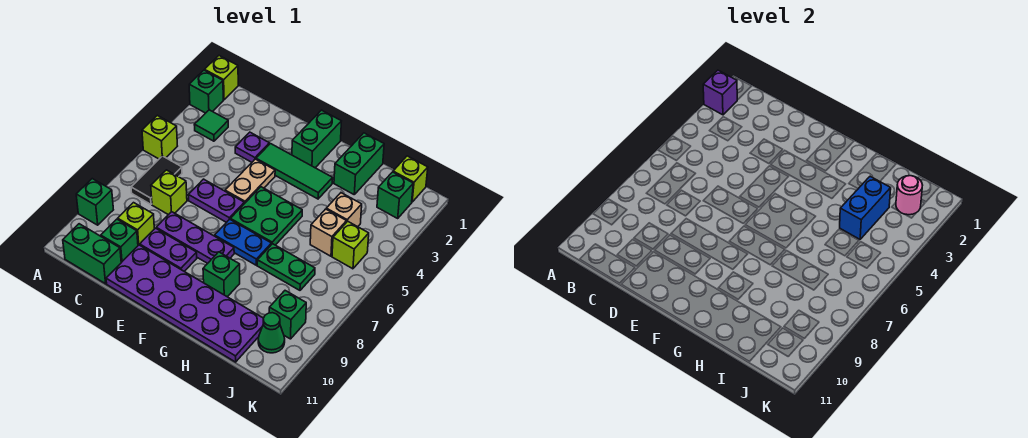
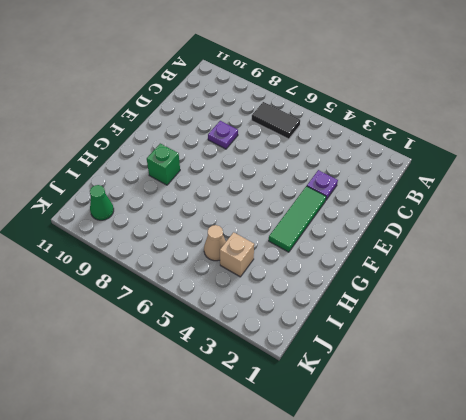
purple plate D8 level 1 -> purple plate D8:F8 level 1
tan cone I5 level 1 -> tan brick I5 level 1
none -> lime brick A1 level 1
none -> green brick A2 level 1
none -> lime brick A5 level 1
none -> green brick A9 level 1

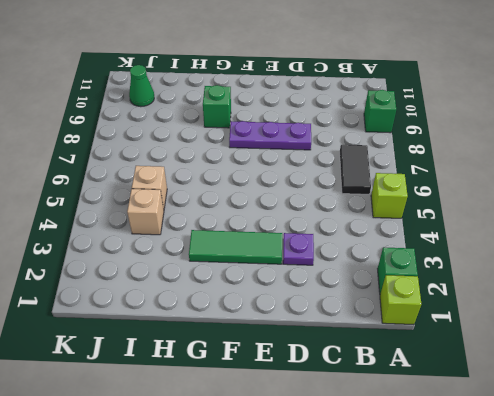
none -> green tile B3 level 1
none -> green brick B11:C11 level 1
none -> lime brick C7 level 1
none -> lime brick C9 level 1

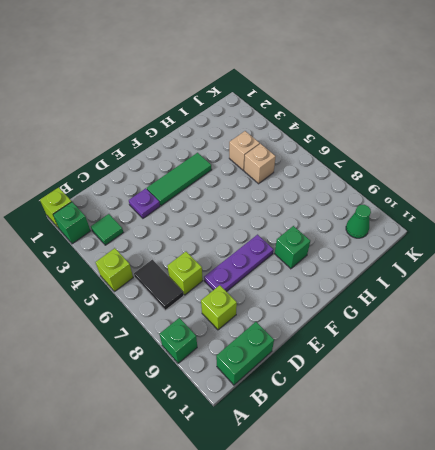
none -> green brick C10 level 1
none -> purple plate D6:E6 level 1
none -> purple plate D9:E9 level 1
none -> purple plate D10:I11 level 1

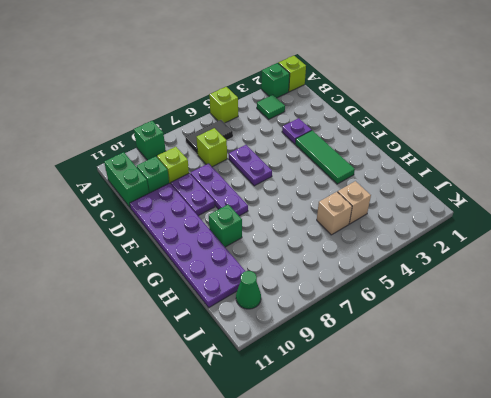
none -> tan plate E4:E5 level 1
none -> green brick F1:F2 level 1
none -> green plate F5:G6 level 1
none -> blue plate F7:G7 level 1

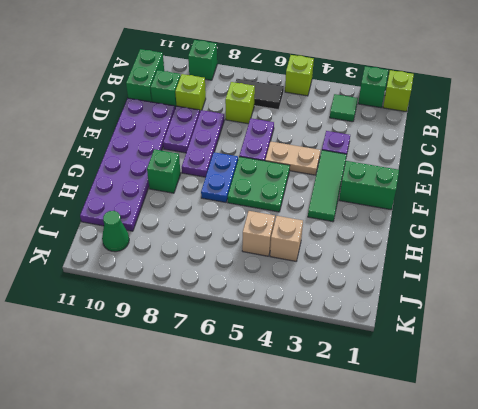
none -> green brick H1:H2 level 1
none -> green plate H7:I7 level 1
none -> lime brick J1 level 1
none -> green brick J2 level 1

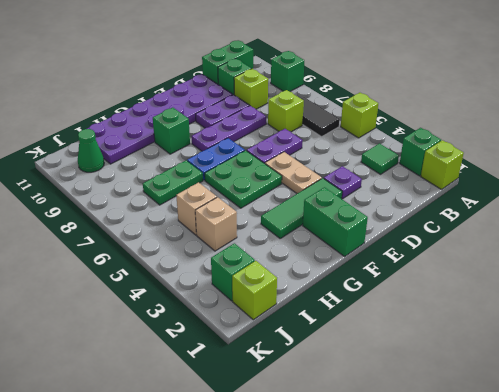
none -> green brick H1:H2 level 1
none -> lime brick J5 level 1
none -> green brick J9 level 1
none -> purple brick A2 level 2

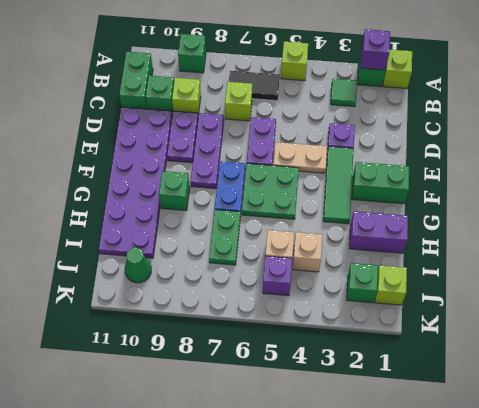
purple brick H1:H2 level 1 -> green brick H1:H2 level 1
purple brick J5 level 1 -> lime brick J5 level 1
none -> green brick J9 level 1
none -> blue brick I3:I4 level 2
none -> pink round brick J2 level 2

